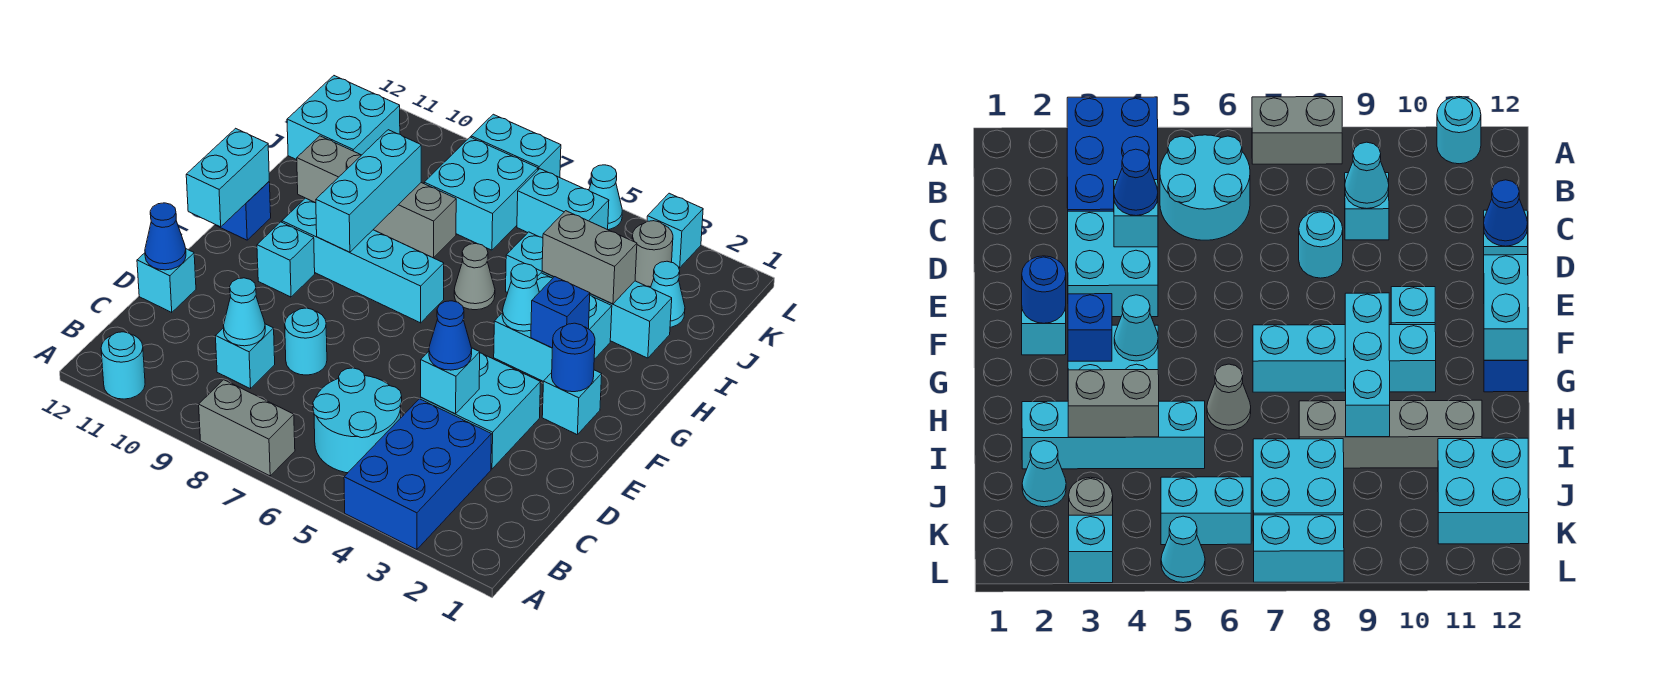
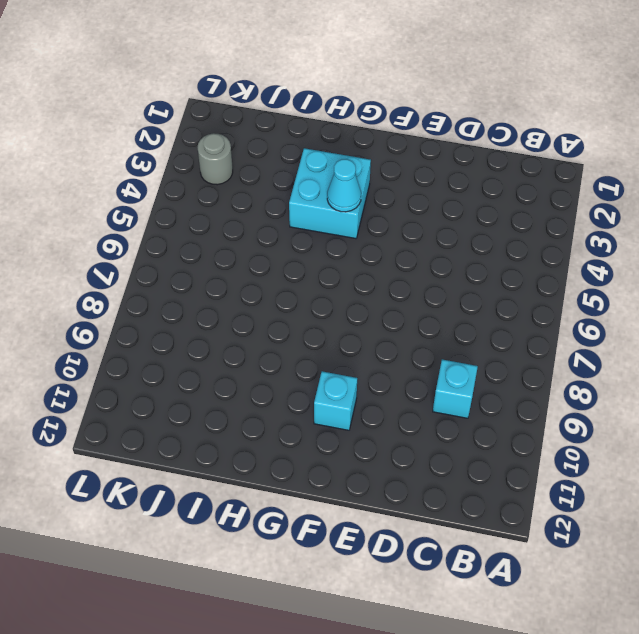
none -> blue brick A3:C4 level 1
none -> grey brick A7:A8 level 1
none -> cyan round brick A11 level 1
none -> cyan round brick B5:C6 level 1

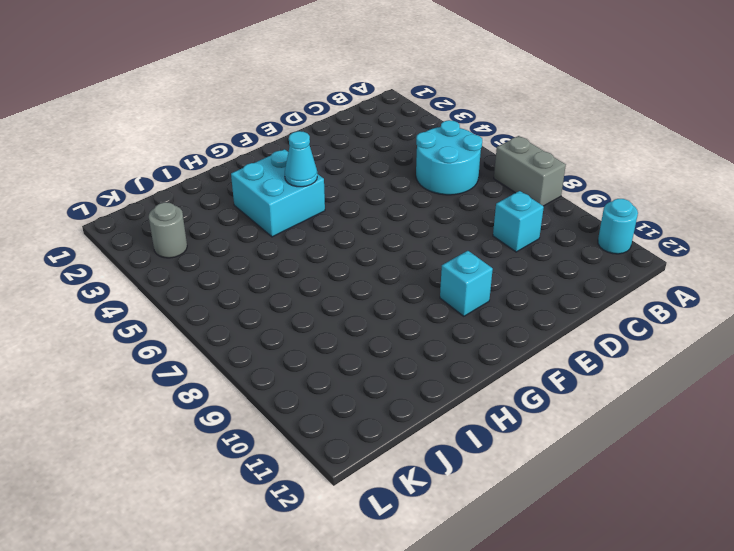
none -> blue brick A3:C4 level 1
none -> cyan brick D3:E4 level 1
none -> cyan round brick D8 level 1
none -> cyan brick D12 level 1

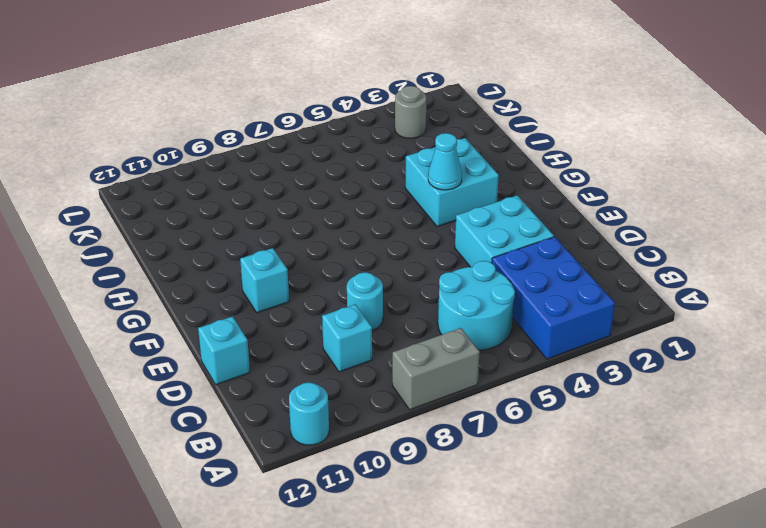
none -> cyan brick F2 level 1
none -> cyan brick G7:G10 level 1
none -> blue brick G12 level 1
none -> grey cone H6 level 1

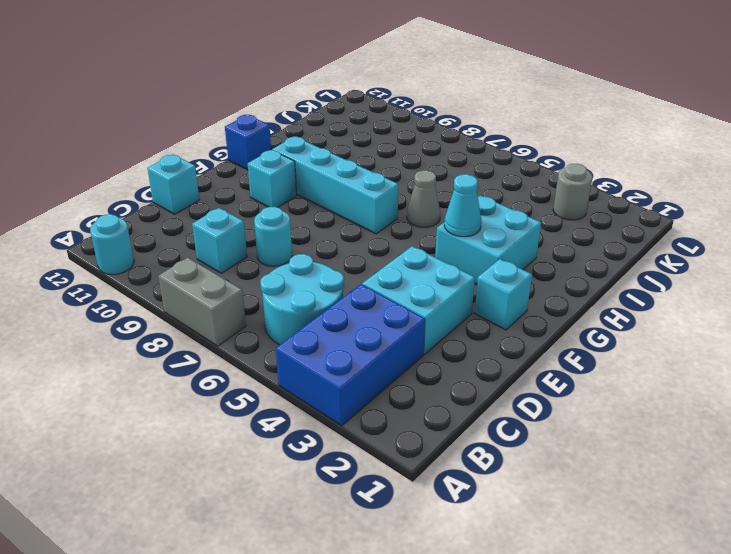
none -> cyan brick I2:I5 level 1
none -> grey brick I8:I11 level 1
none -> cyan cone J2 level 1
none -> cyan brick J7:K8 level 1

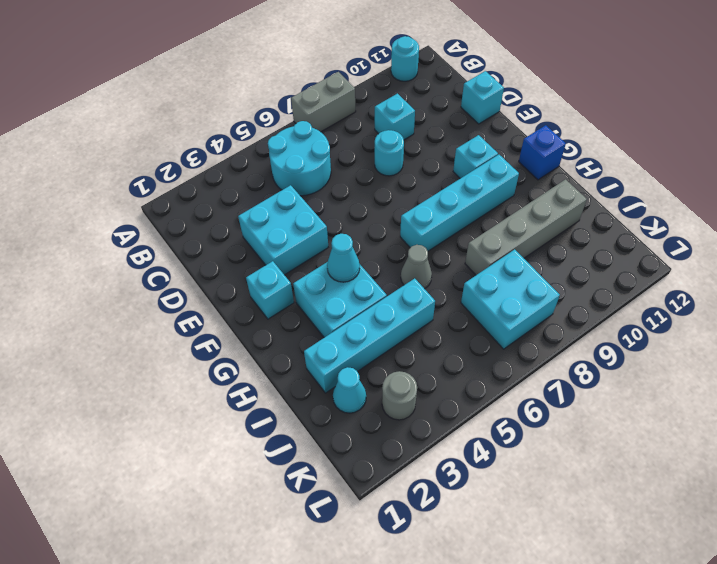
none -> blue brick A3:C4 level 1
none -> cyan brick J11:K12 level 1
none -> cyan brick K5:K6 level 1
none -> cyan brick L3 level 1

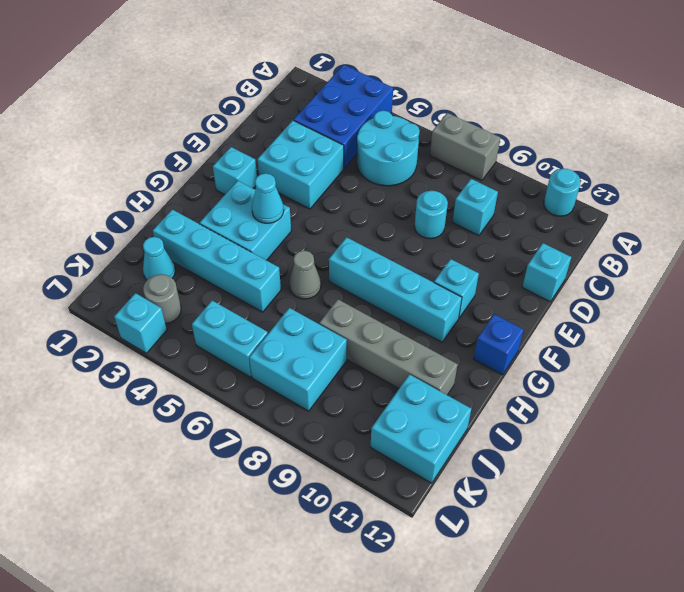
none -> cyan cone L5 level 1
none -> cyan brick L7:L8 level 1
none -> cyan cone C9 level 2
none -> cyan brick D4 level 2

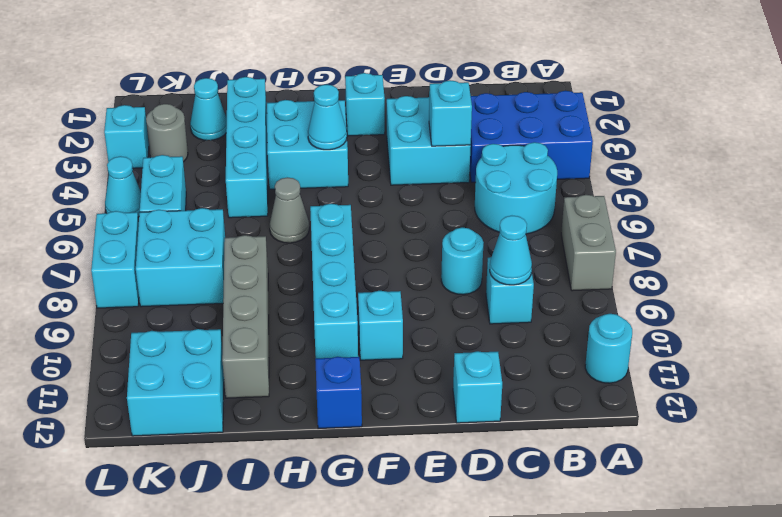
none -> blue cone D12 level 2
none -> blue round brick F2 level 2
none -> cyan brick F12:G12 level 2
none -> blue brick G3 level 2

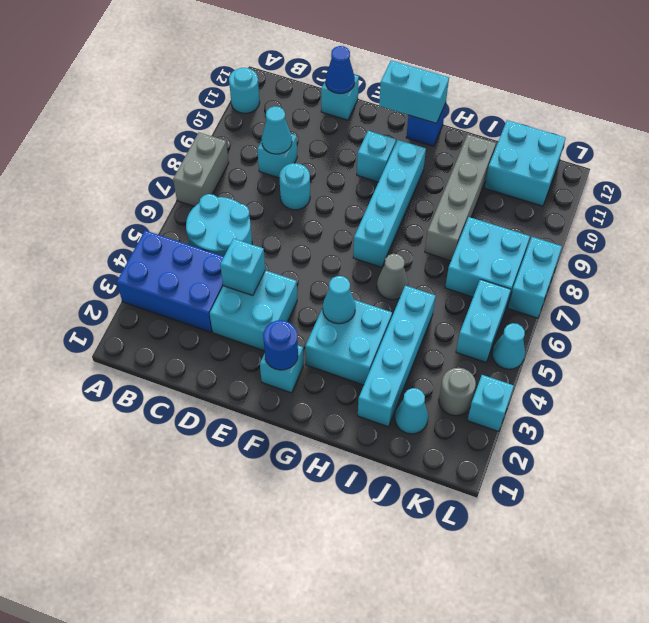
none -> blue brick G3 level 2
none -> cyan brick G9:I9 level 2
none -> grey brick I3:I4 level 2
none -> blue cone D4 level 3

